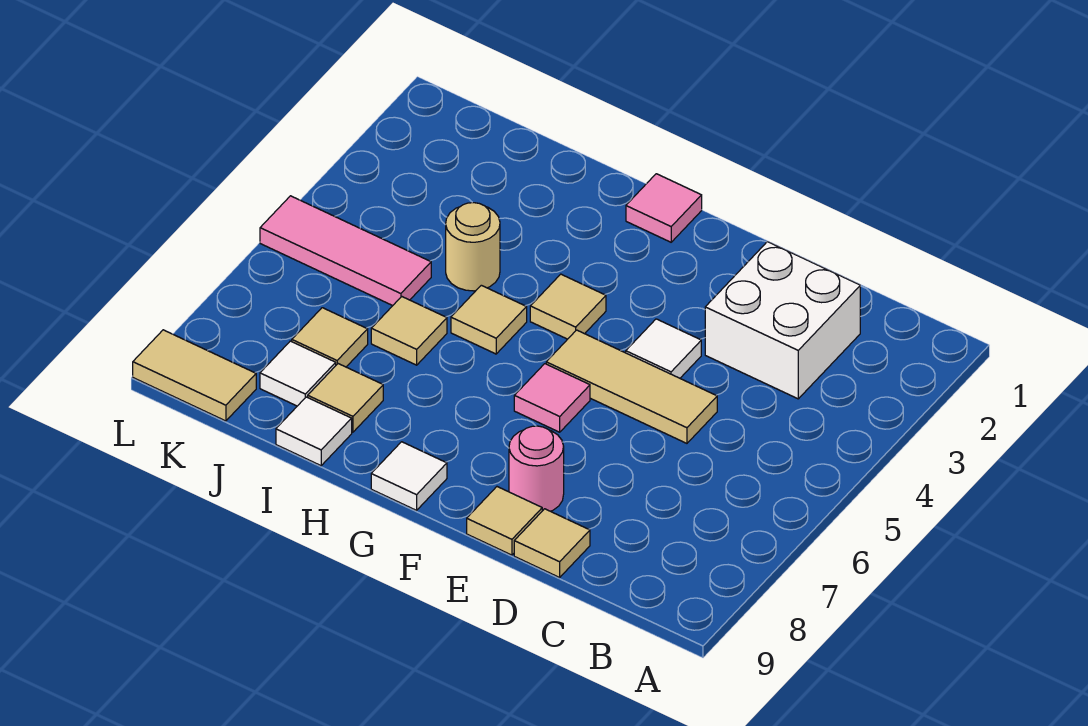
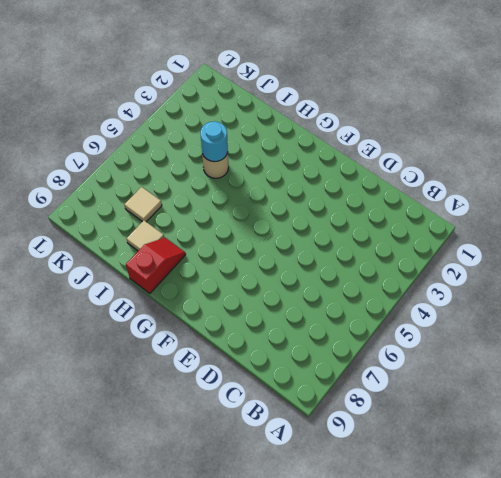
red slope H8:H9 level 1 top 9 -> none
cyan round brick I4 level 2 -> none
none -> white brick C2:D3 level 1
none -> tan tile D5:F5 level 1
none -> tan tile D9 level 1

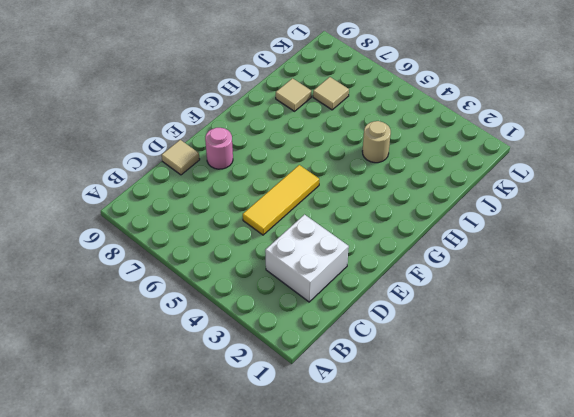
yellow tile D5:F5 level 1 -> tan tile D5:F5 level 1
none -> white tile E4 level 1
none -> tan tile E9 level 1
none -> pink tile F6 level 1

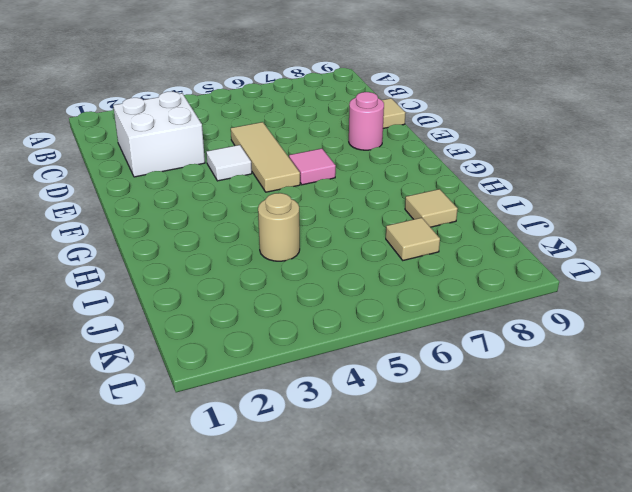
none -> tan tile E9 level 1
none -> pink tile G1 level 1
none -> tan tile G4 level 1

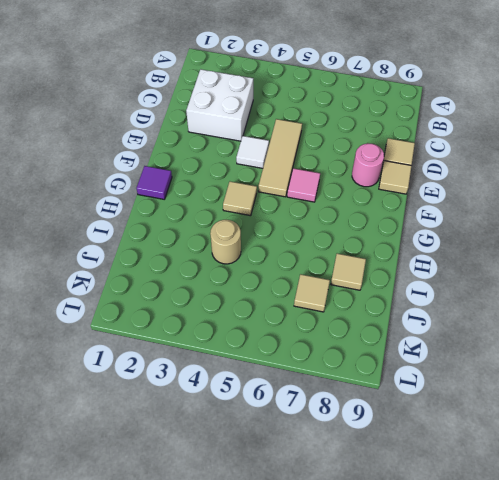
purple tile G1 level 1 -> pink tile G1 level 1
none -> white tile G9 level 1
none -> tan tile H5 level 1
none -> tan tile I6 level 1

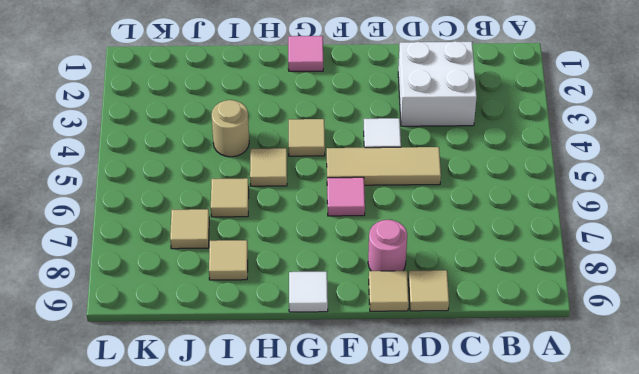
none -> white tile I9 level 1
none -> pink tile J5:L5 level 1
none -> white tile J8 level 1

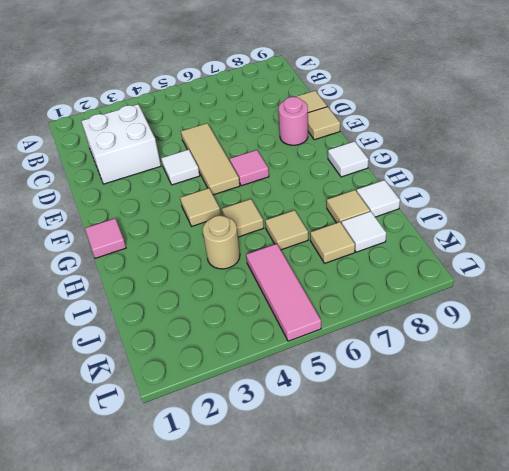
none -> tan tile K9:L9 level 1

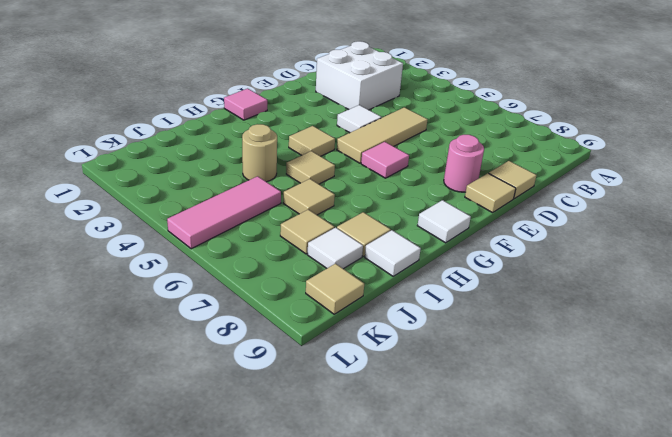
tan tile K9 level 1 -> tan tile K9:L9 level 1

